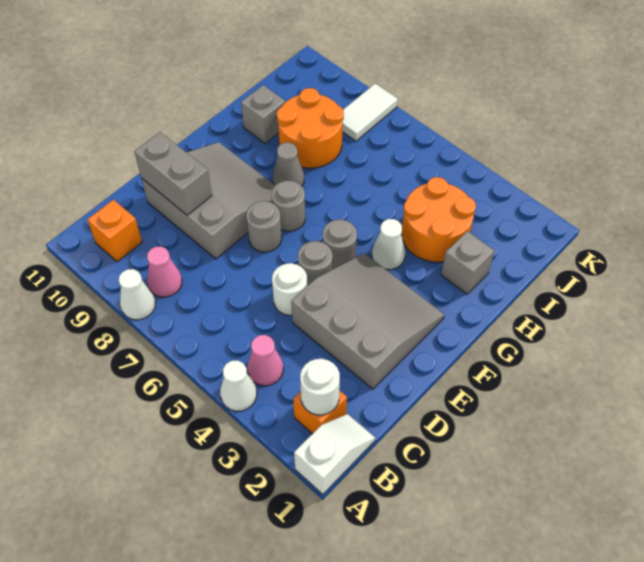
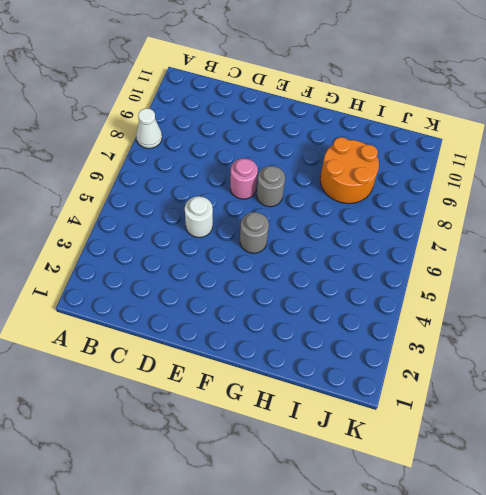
pink round brick E7 level 1 -> grey round brick E7 level 1
none -> white slope A1:B1 level 1 top A
none -> white cone A4 level 1
none -> orange brick B2 level 1

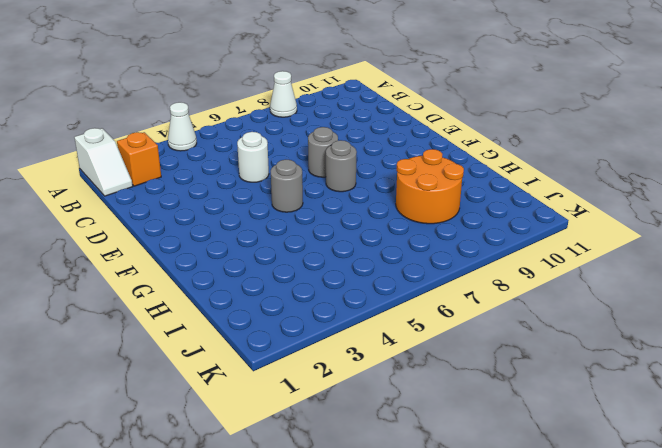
none -> pink cone B4 level 1
none -> pink cone B8 level 1
none -> orange brick B10 level 1

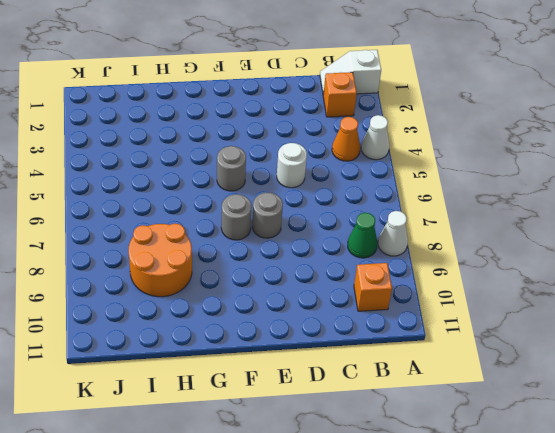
orange cone B4 level 1 -> pink cone B4 level 1
green cone B8 level 1 -> pink cone B8 level 1
none -> grey slope D2:F4 level 1 top D
none -> grey slope D8:F10 level 1 top D
none -> grey round brick E5 level 1

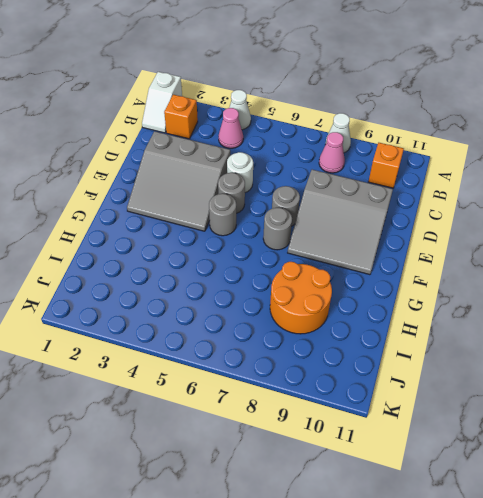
none -> white cone G4 level 1
none -> grey cone G8 level 1
none -> grey brick H2 level 1

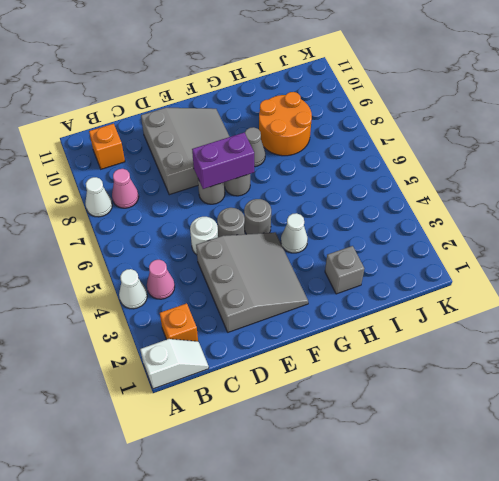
purple brick E7:F7 level 2 -> none
none -> orange round brick H3:I4 level 1
none -> grey brick H10 level 1
none -> white tile J8:K8 level 1

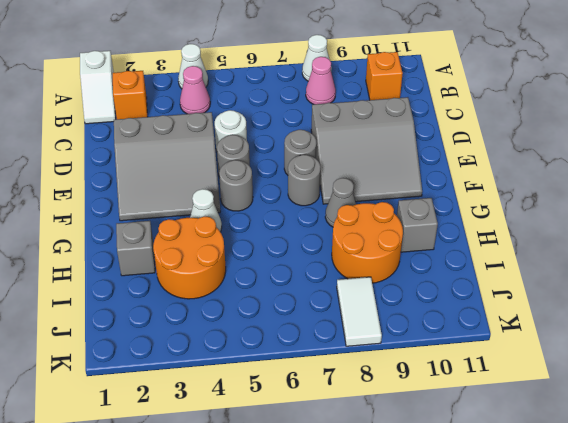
none -> white round brick B2 level 2
none -> grey brick D9:D10 level 2

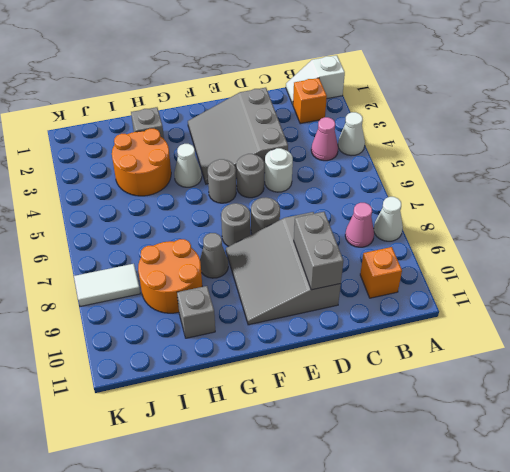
none -> white round brick B2 level 2

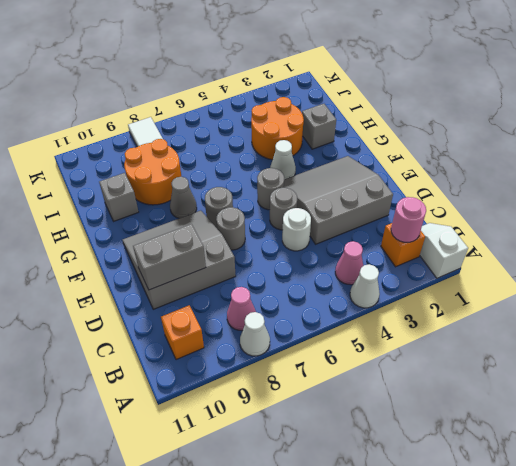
pink round brick B2 level 2 -> white round brick B2 level 2

